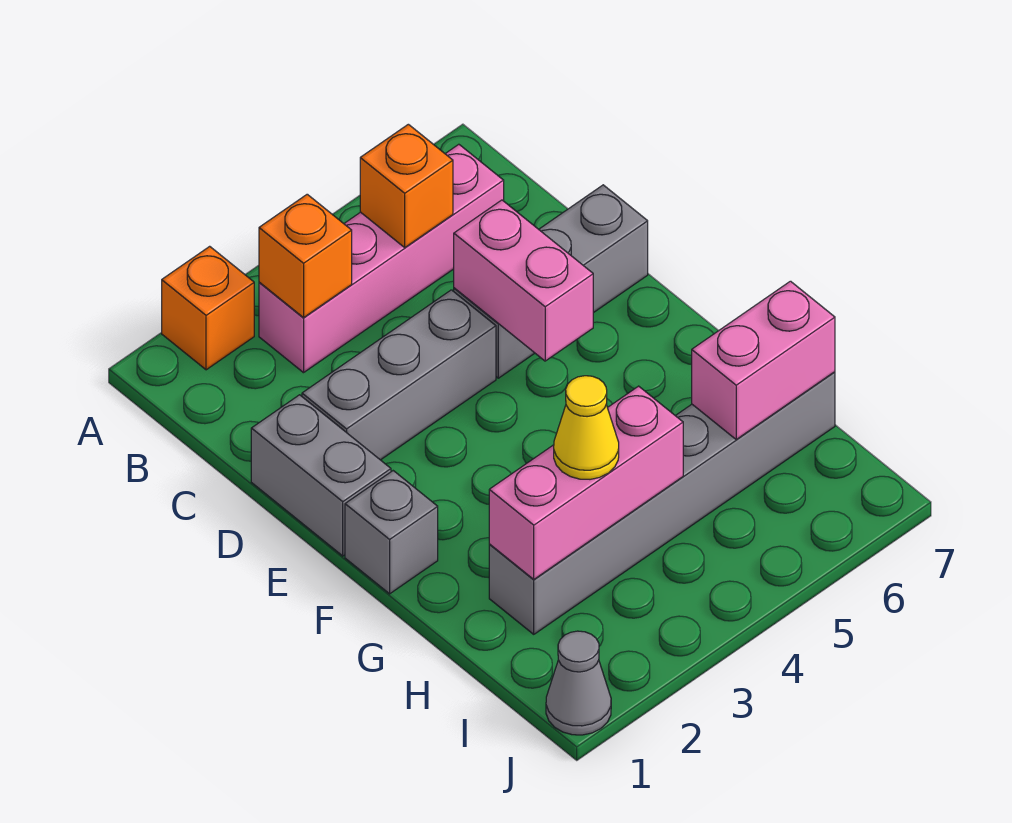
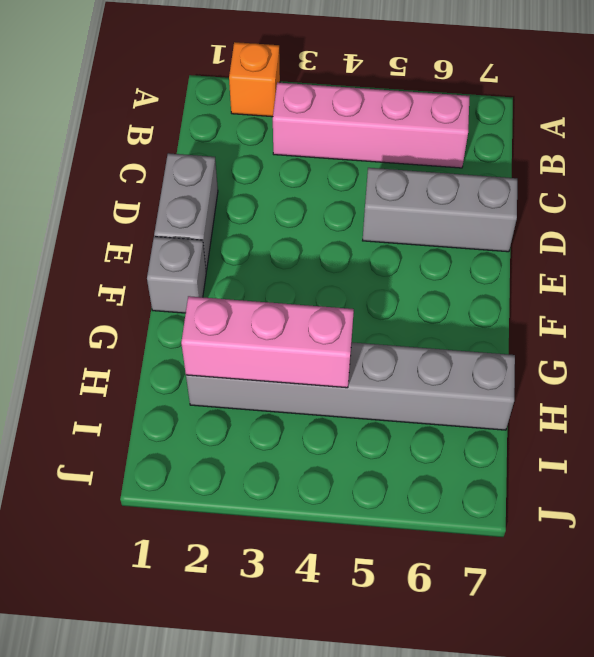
none -> grey brick D2:D4 level 1
none -> grey cone J1 level 1
none -> orange brick B3 level 2

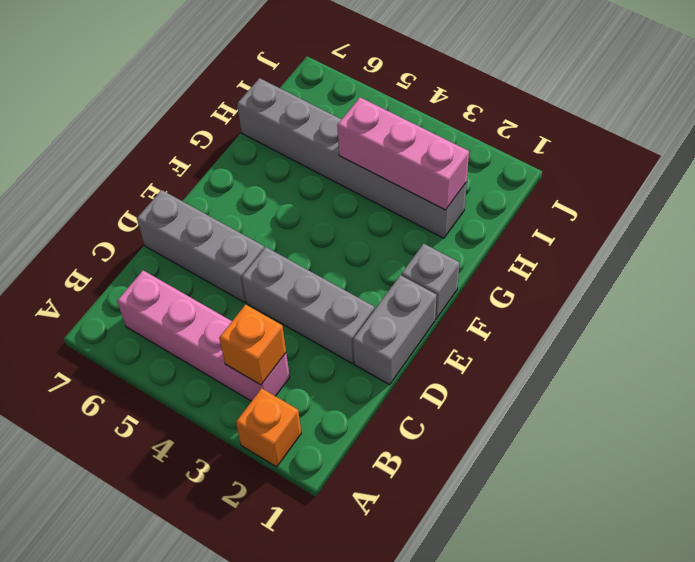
none -> grey cone J1 level 1
none -> orange brick B5 level 2
none -> pink brick D5:E5 level 2

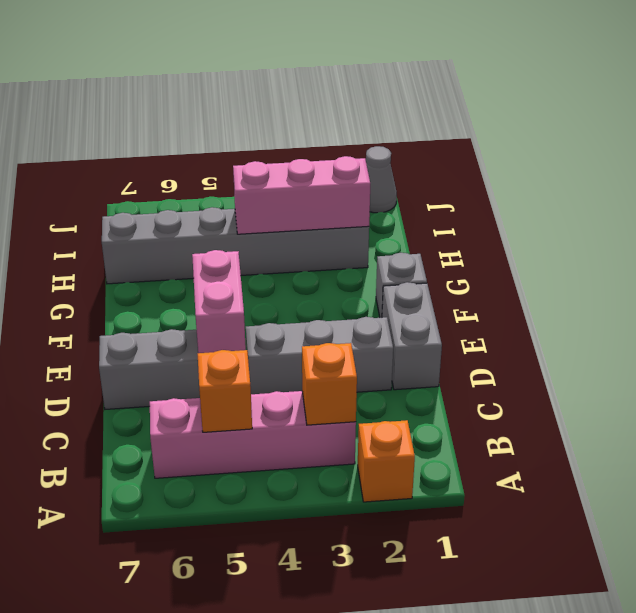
none -> pink brick H6:H7 level 2
none -> yellow cone H3 level 3

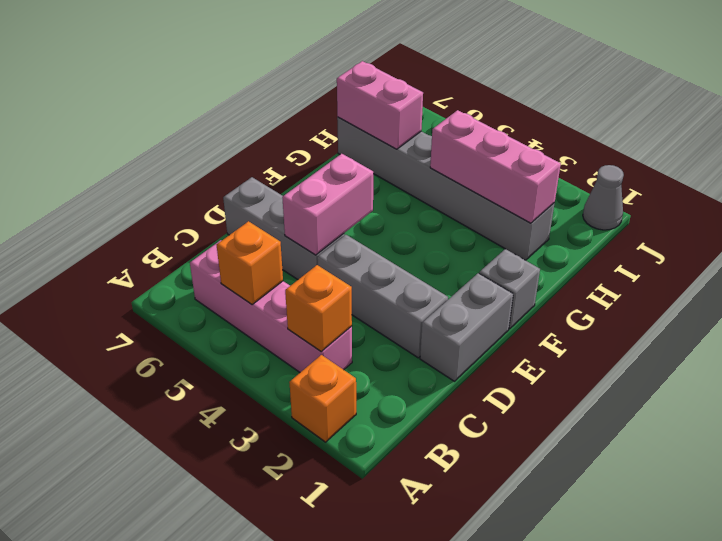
none -> yellow cone H3 level 3

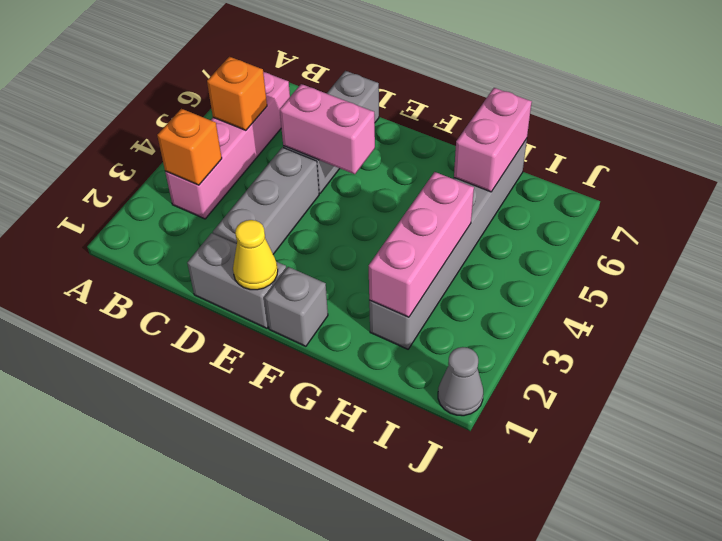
yellow cone E1 level 2 -> yellow cone H3 level 3
none -> orange brick A2 level 1

